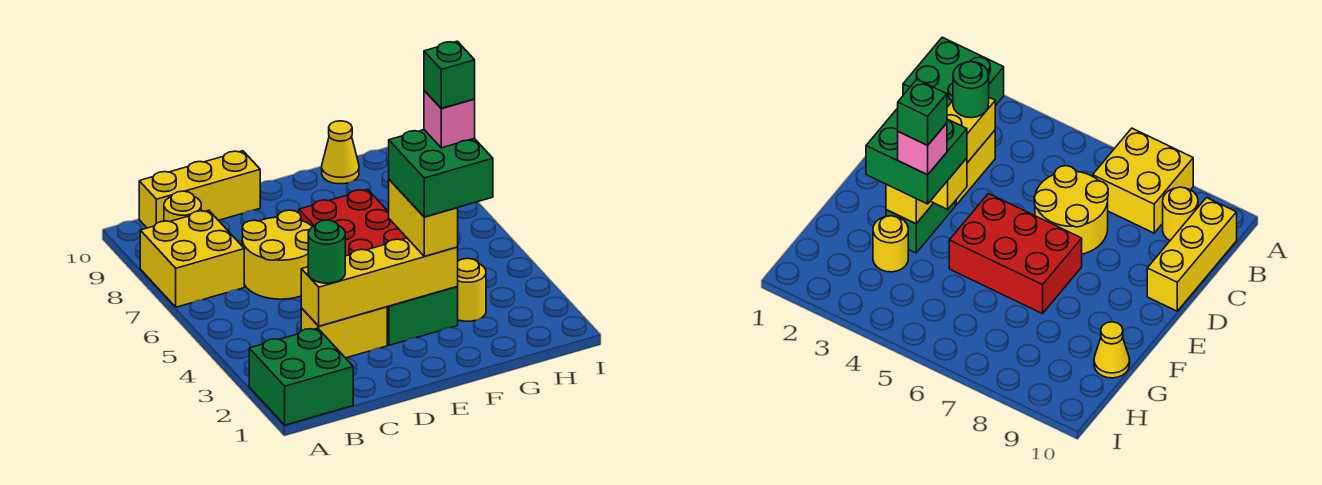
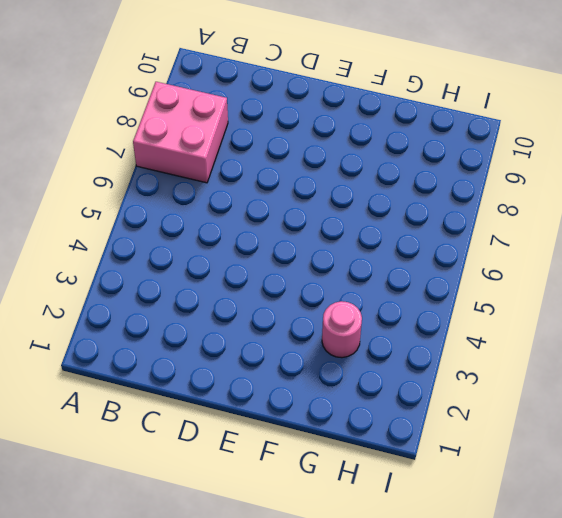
pink brick A7:B8 level 1 -> yellow brick A7:B8 level 1
pink round brick G3 level 1 -> yellow round brick G3 level 1
none -> green brick A1:B2 level 1
none -> yellow round brick B9 level 1
none -> yellow brick B10:D10 level 1

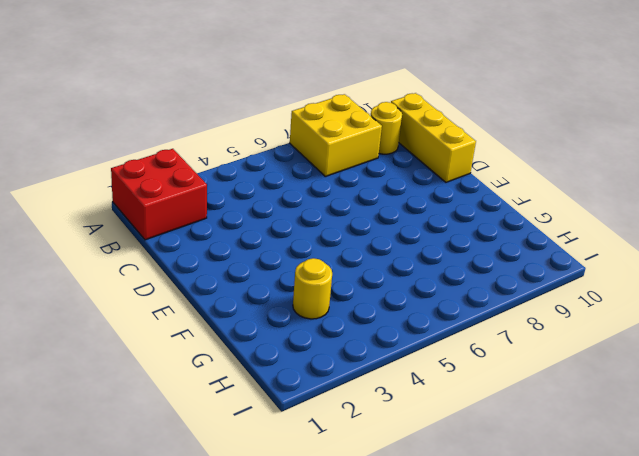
red brick A1:B2 level 1 -> green brick A1:B2 level 1
none -> yellow brick C3:D3 level 1
none -> yellow round brick C6:D7 level 1
none -> green brick E3:F3 level 1

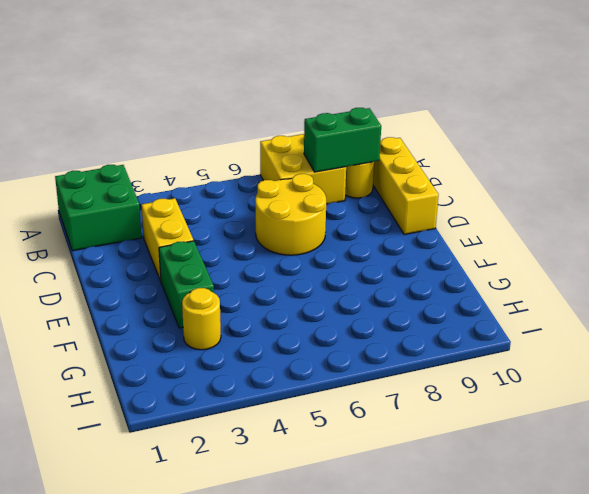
green brick B8:B9 level 2 -> none
none -> red brick E5:F7 level 1
none -> yellow cone G10 level 1
none -> yellow brick C3:F3 level 2

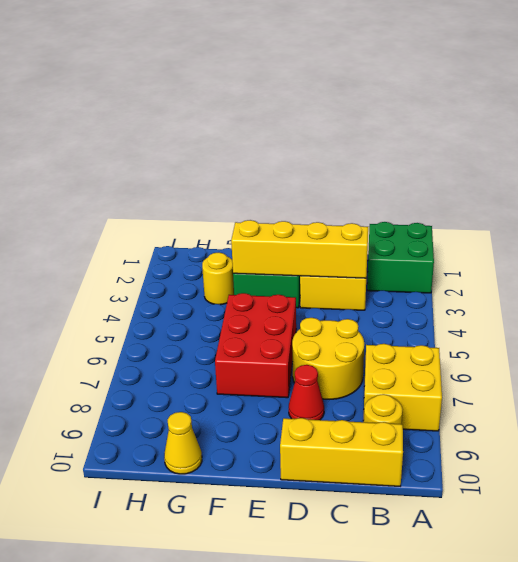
red cone D8 level 1 -> none
none -> green round brick C3 level 3
none -> yellow brick F3:F4 level 3
none -> green brick F3:G4 level 4

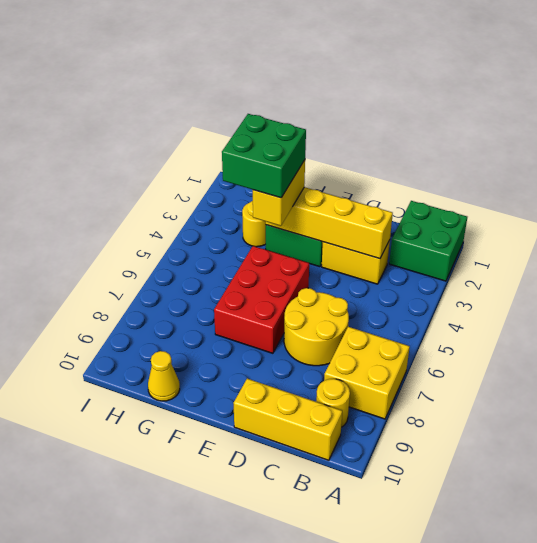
none -> green round brick C3 level 3
none -> pink brick G4 level 5
none -> green brick G4 level 6

